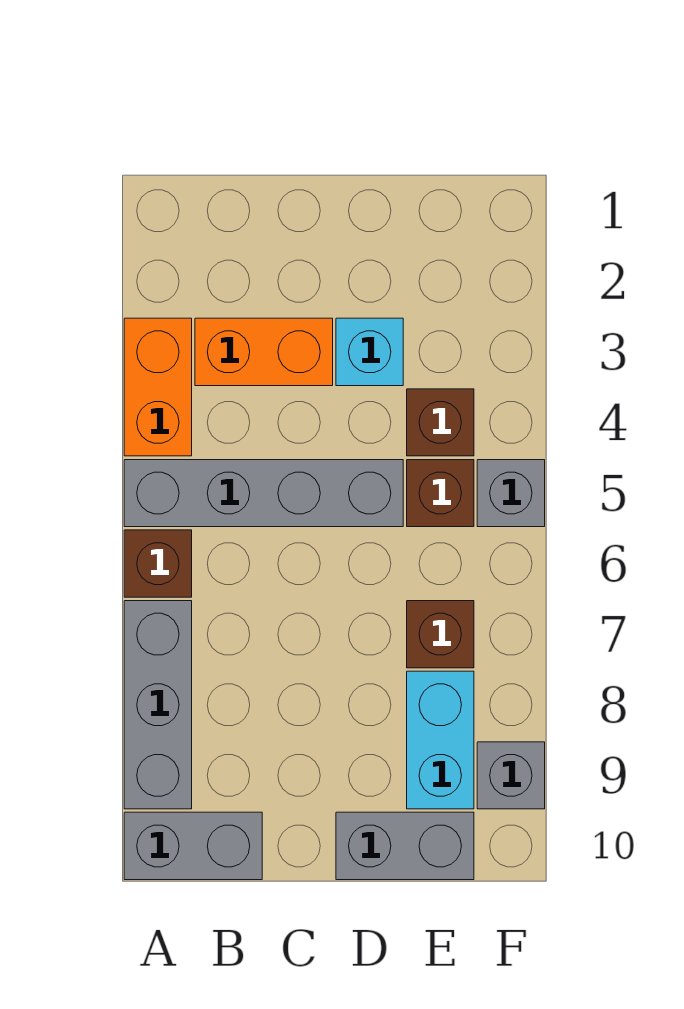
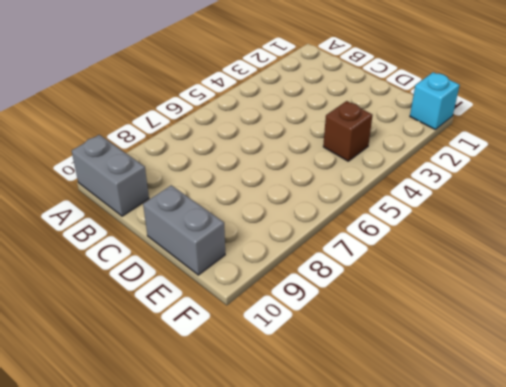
cyan brick F1 level 1 -> cyan brick D3 level 1
none -> orange brick A3:A4 level 1
none -> grey brick A5:D5 level 1
none -> brown brick A6 level 1

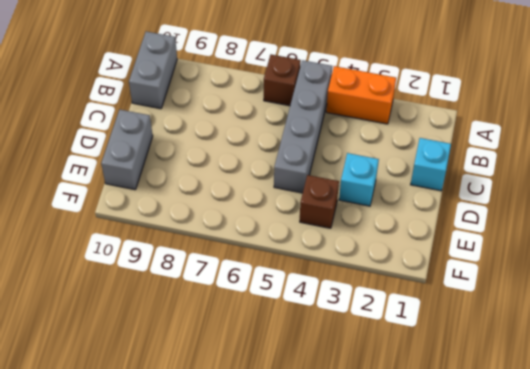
cyan brick C1 level 1 -> none
none -> grey brick A7:A9 level 1
none -> orange brick B3:C3 level 1
none -> brown brick E5 level 1

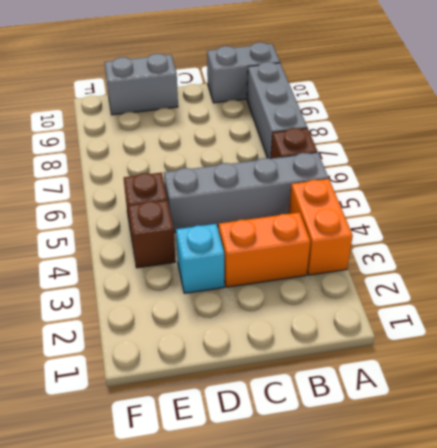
none -> brown brick E7 level 1
none -> cyan brick E8:E9 level 1
none -> grey brick F5 level 1

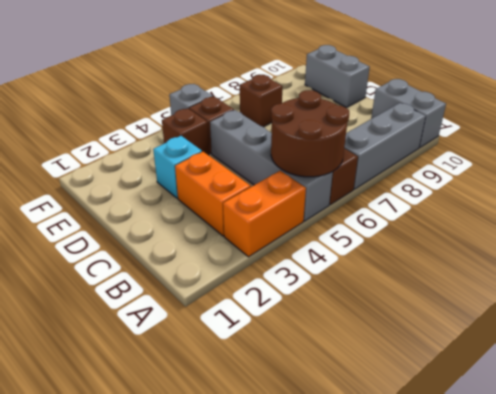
brown round brick A5:B6 level 2 -> none
none -> cyan brick E8:E9 level 1
none -> grey brick F9 level 1

